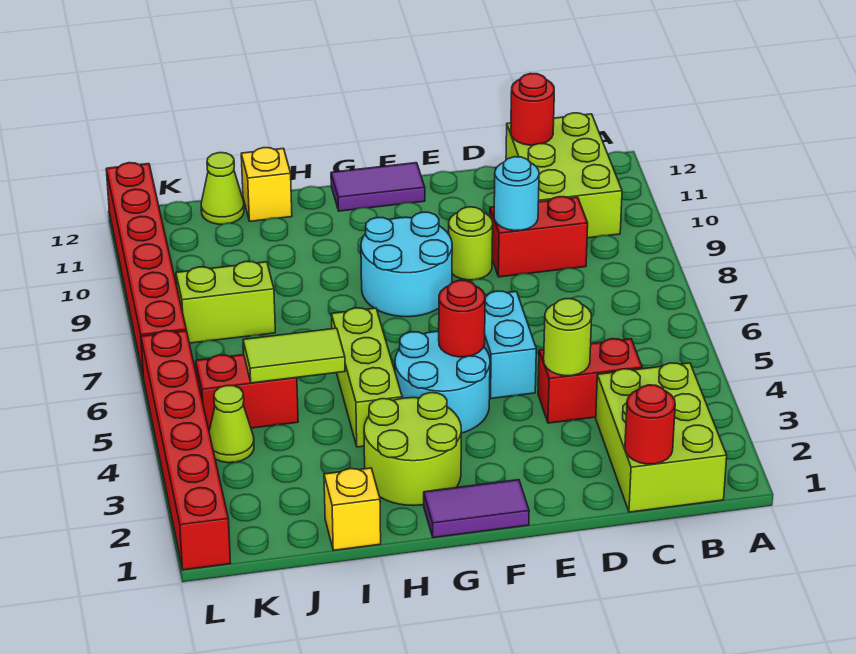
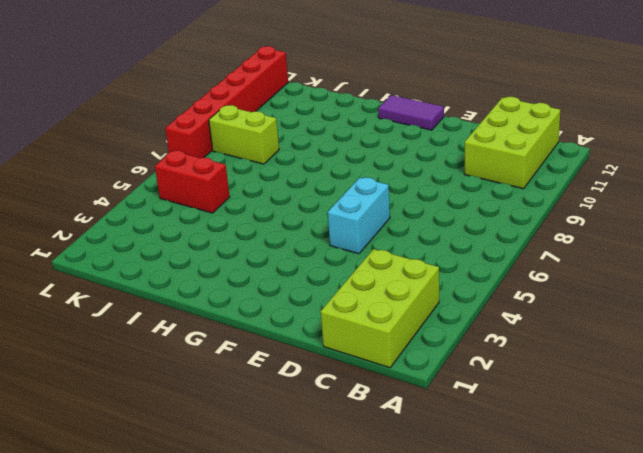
none -> red brick C4:D4 level 1
none -> red brick C9:D9 level 1
none -> lime round brick E9 level 1

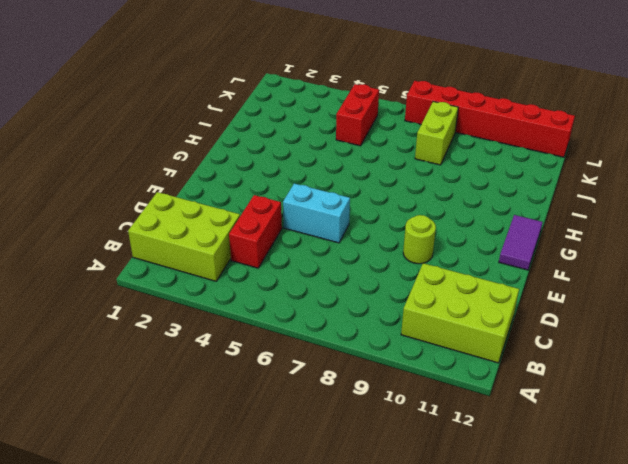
none -> red brick C9:D9 level 1
none -> purple tile F1:G1 level 1
none -> cyan round brick F4:G5 level 1

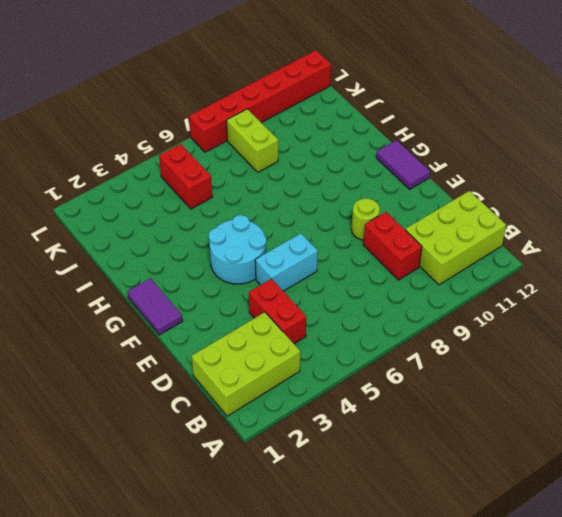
none -> cyan round brick F8:G9 level 1
none -> lime round brick G2:H3 level 1
none -> lime brick H4:H6 level 1

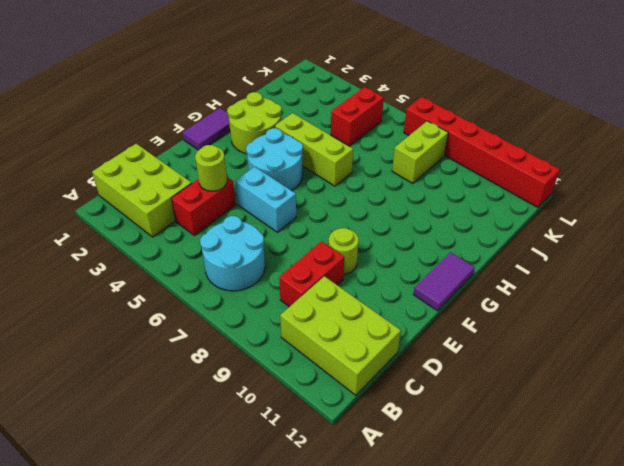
cyan round brick B6:C7 level 1 -> cyan round brick F8:G9 level 1
none -> yellow brick I1 level 1
none -> yellow brick I12 level 1
none -> lime cone J12 level 1

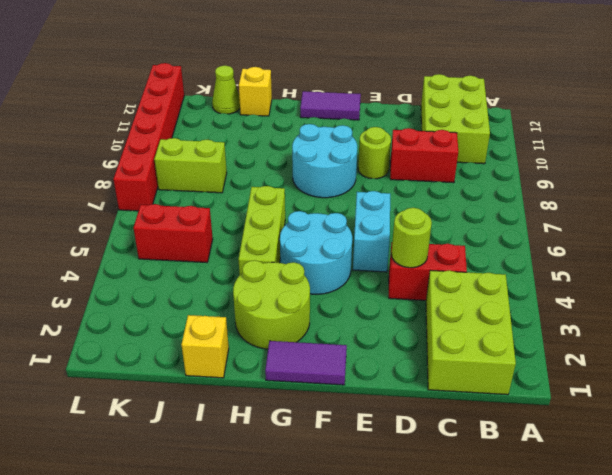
none -> lime cone K4 level 1
none -> red brick L1:L6 level 1
none -> red round brick C1 level 2

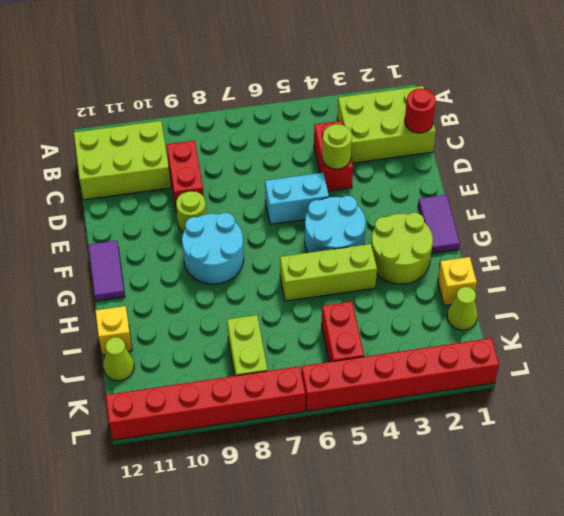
lime cone J1 level 1 -> lime cone K4 level 1
none -> red round brick C12 level 2
none -> cyan round brick D9 level 2
none -> red round brick F5 level 2

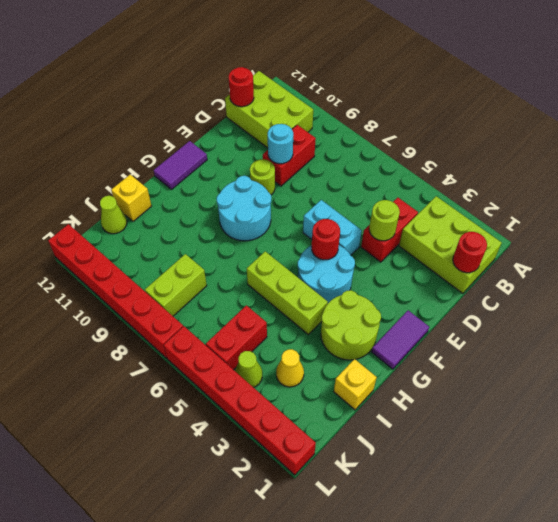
yellow cone J3 level 1 -> none
none -> lime tile I5:J5 level 2

